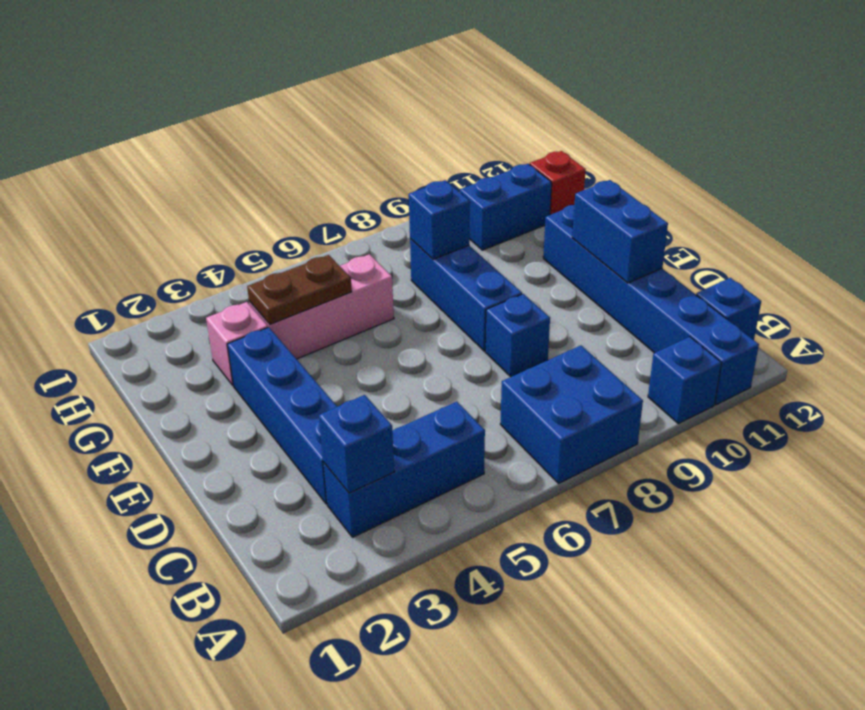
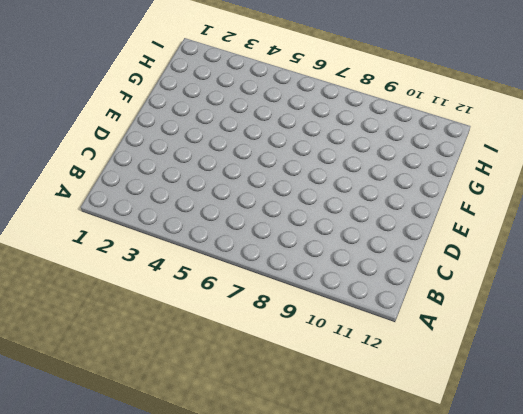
none -> blue brick A7:B8 level 1
none -> blue brick A10 level 1
none -> blue brick A11:F11 level 1

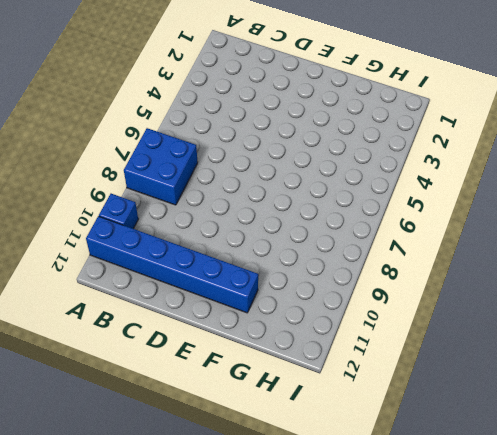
none -> blue brick B3:B5 level 1
none -> blue brick B12 level 1
none -> blue brick C3:F3 level 1

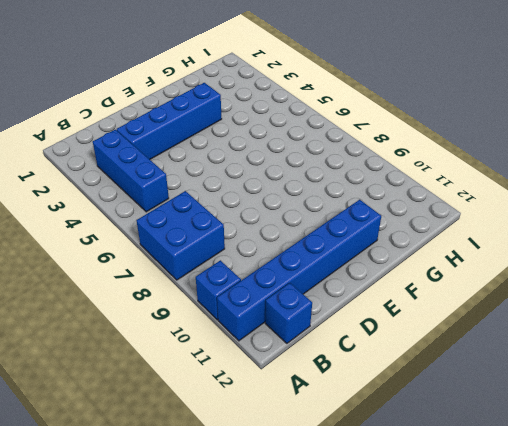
none -> blue brick D8 level 1
none -> blue brick E8:G8 level 1
none -> pink brick G3 level 1

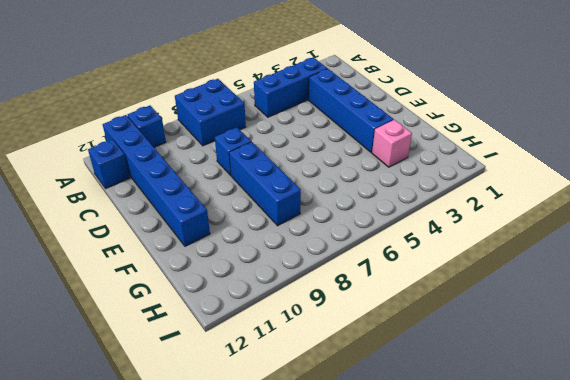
none -> pink brick G4:G6 level 1
none -> blue brick H10:H11 level 1
none -> red brick H12 level 1

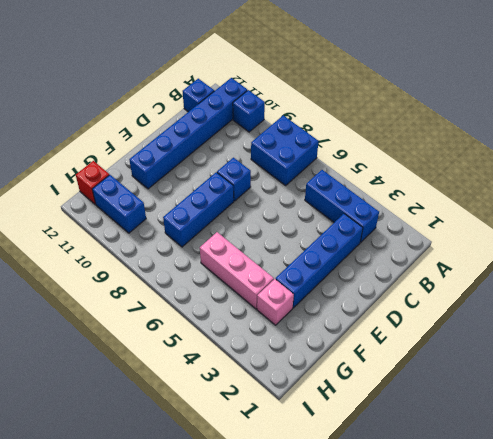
none -> blue brick B3 level 2
none -> blue brick D11:E11 level 2
none -> brown plate G4:G5 level 2

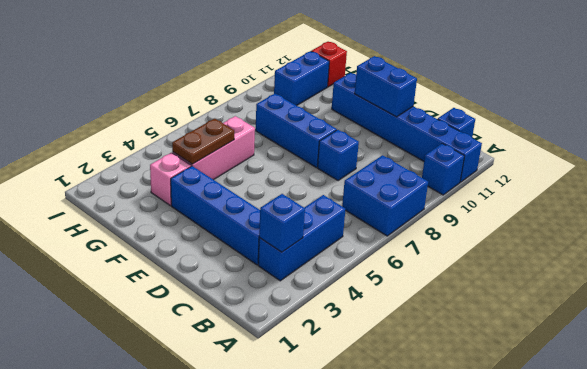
none -> blue brick G8 level 2

